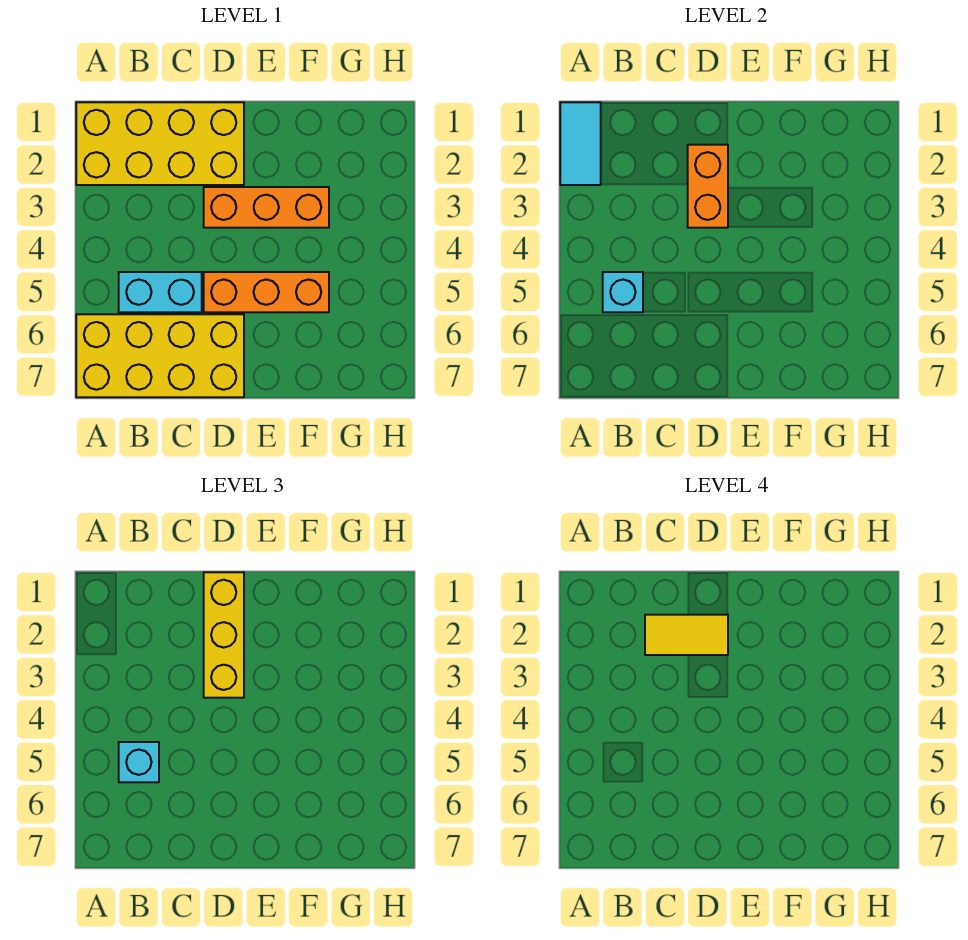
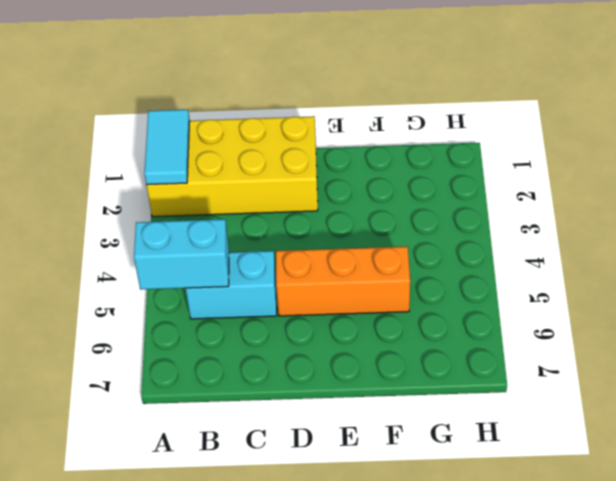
cyan brick A5:B5 level 2 -> cyan brick B5 level 2
none -> yellow brick A6:D7 level 1
none -> orange brick D3:F3 level 1

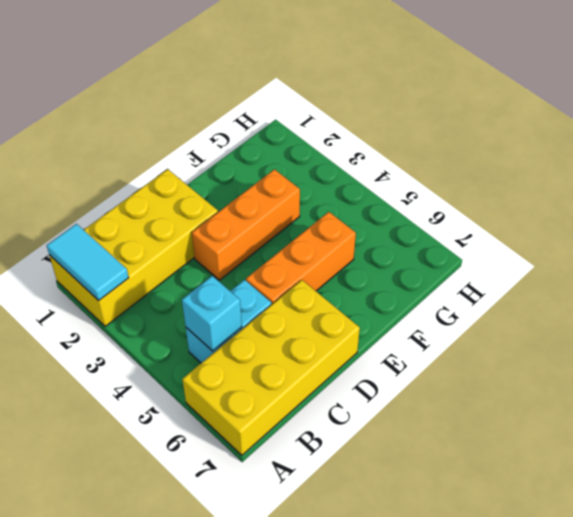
none -> orange brick D2:D3 level 2
none -> cyan brick B5 level 3

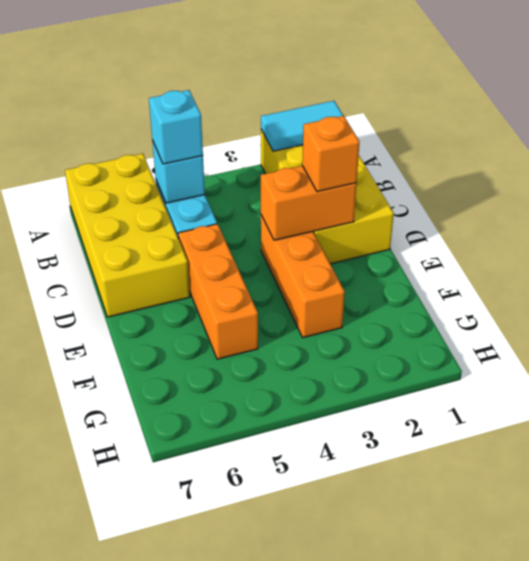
orange brick D2 level 3 -> yellow brick D1:D3 level 3
none -> yellow tile C2:D2 level 4

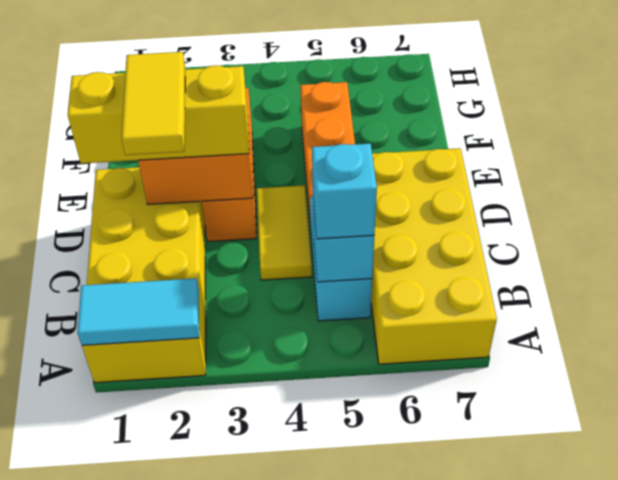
yellow tile C4:D4 level 1 -> none

